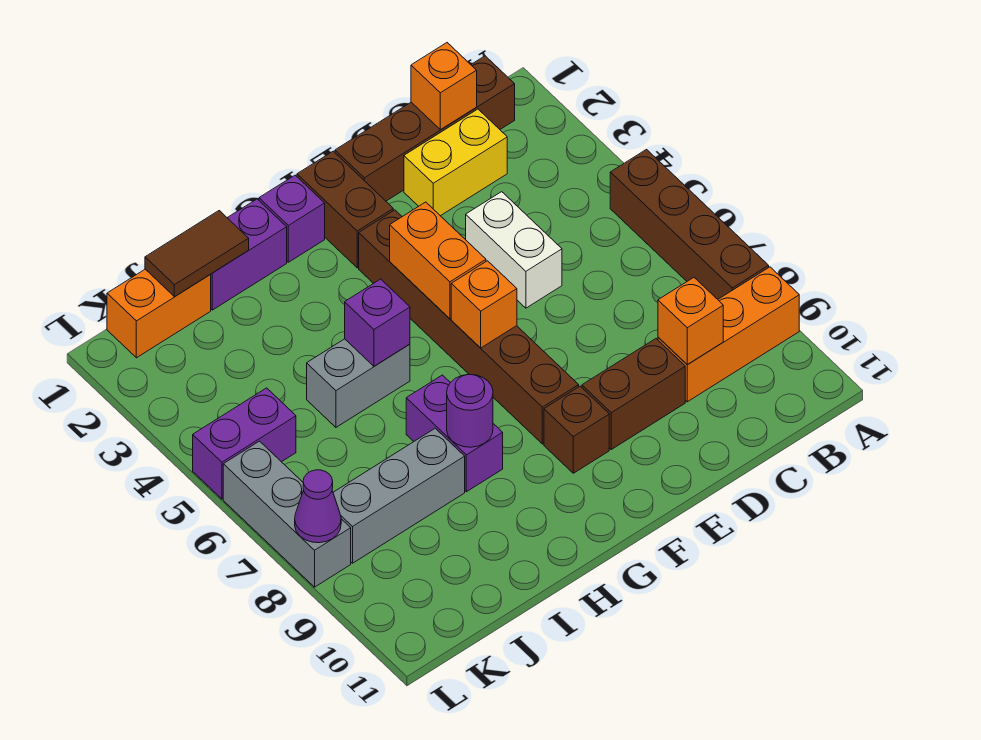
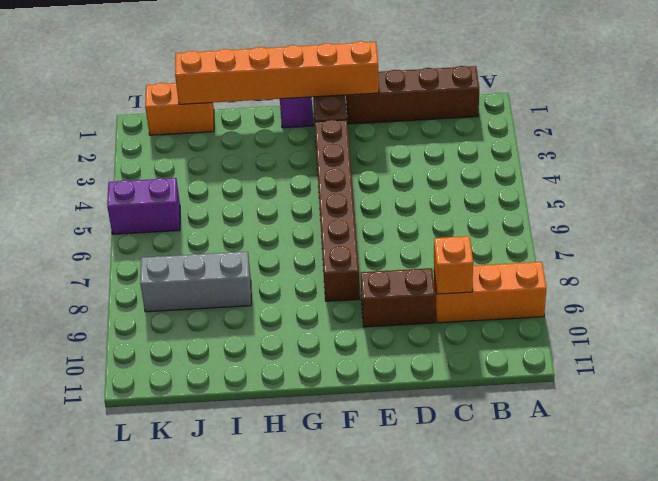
orange brick E1:J1 level 2 -> brown tile I1:J1 level 2
none -> brown brick A5:A8 level 1
none -> yellow brick C2:D2 level 1
none -> white brick D4:D5 level 1

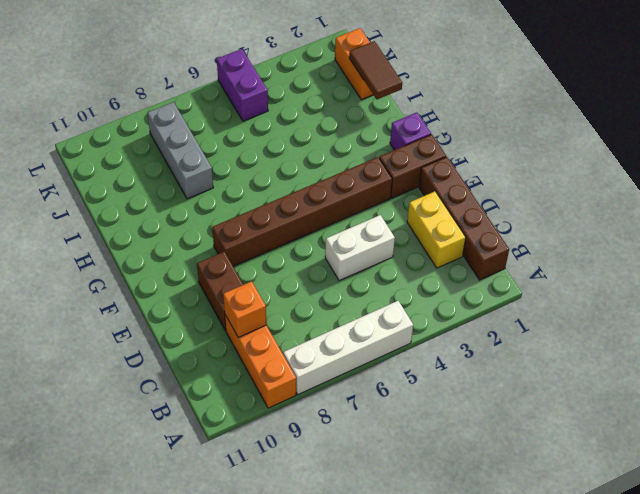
white brick A5:A8 level 1 -> brown brick A5:A8 level 1
none -> brown brick F9 level 1
none -> purple brick H1:I1 level 1
none -> grey brick H5:I5 level 1

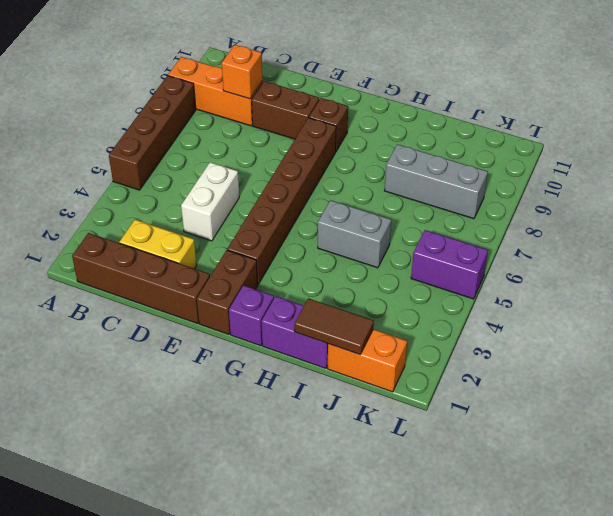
none -> purple brick H7:H8 level 1
none -> grey brick L6:L8 level 1
none -> orange brick C1 level 2

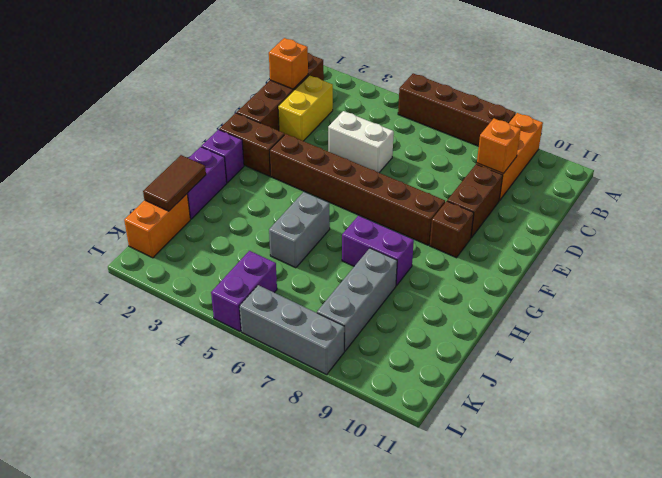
none -> orange brick F4:F5 level 2
none -> orange brick F6 level 2
none -> purple brick H5 level 2

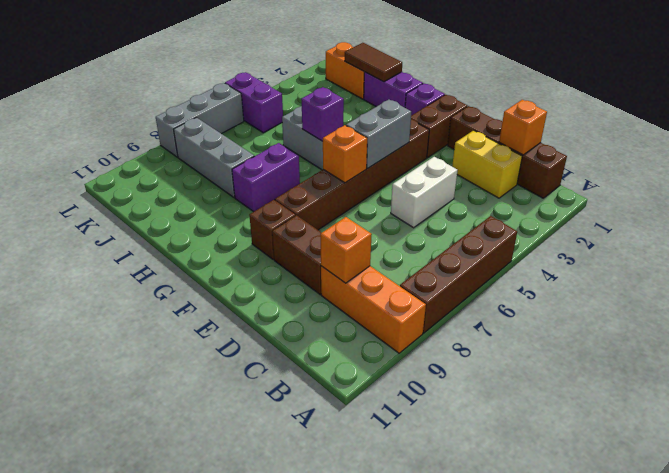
grey brick F4:F5 level 2 -> orange brick F4:F5 level 2
none -> purple round brick H8 level 2
none -> purple cone L8 level 2

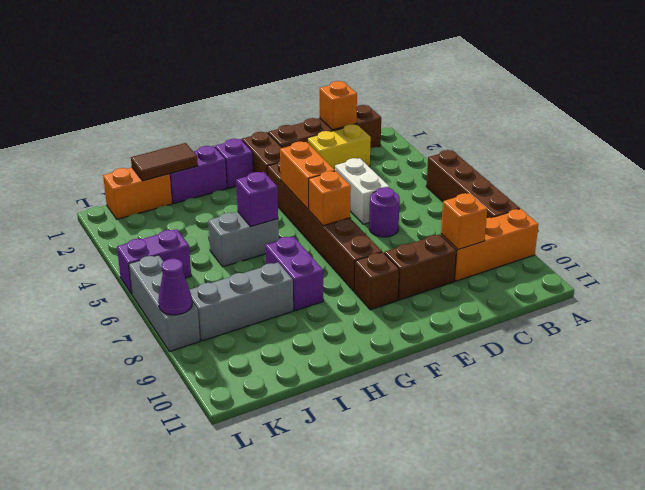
purple round brick D6 level 1 -> purple round brick H8 level 2

